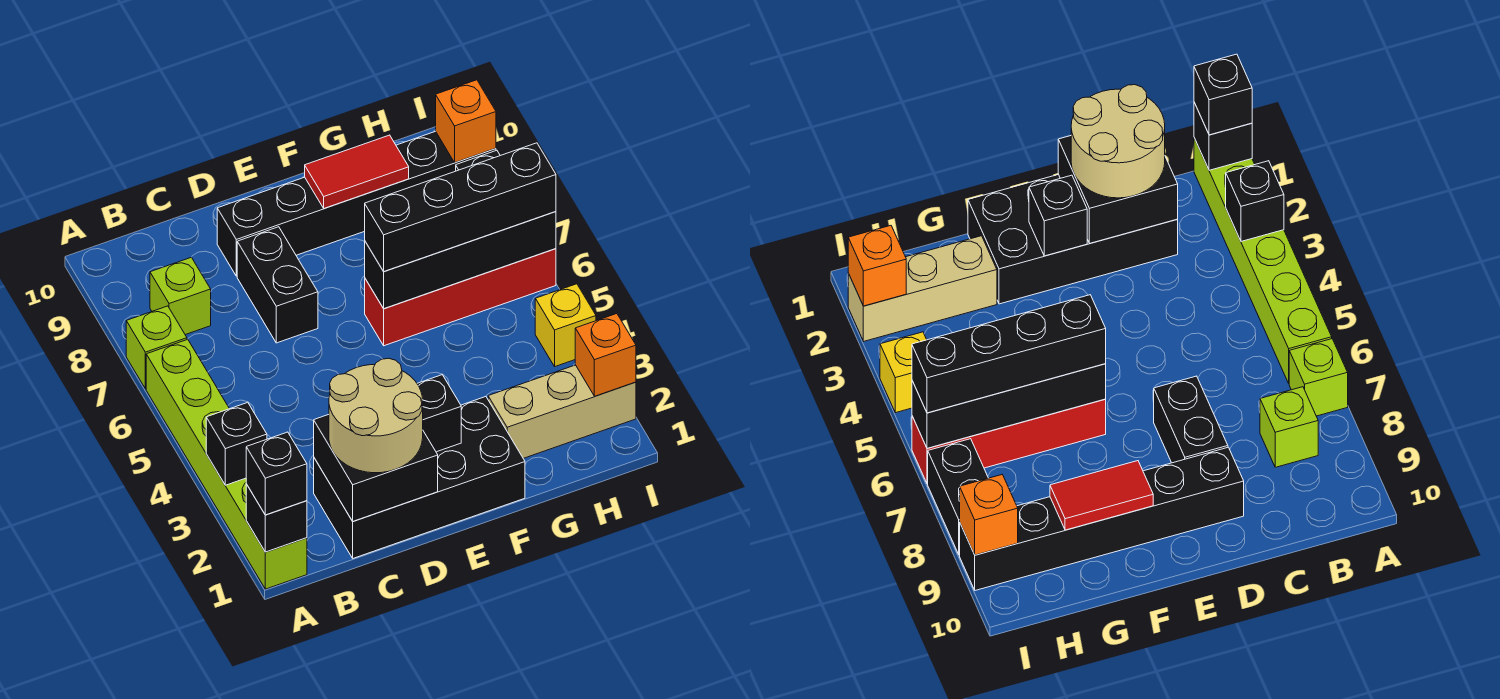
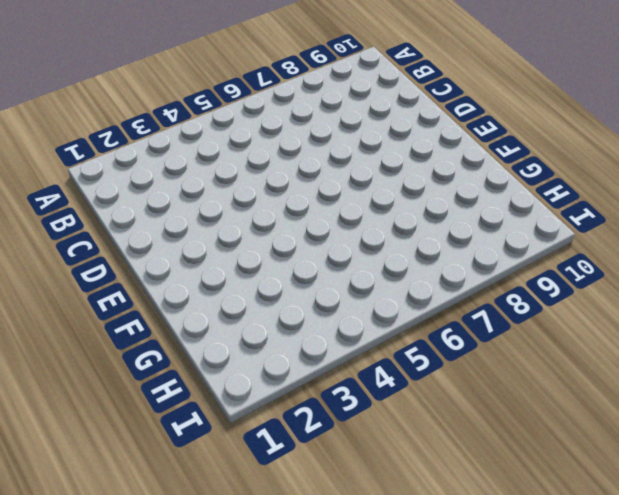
none -> lime brick A1:A6 level 1
none -> lime brick A7 level 1
none -> lime brick B8 level 1

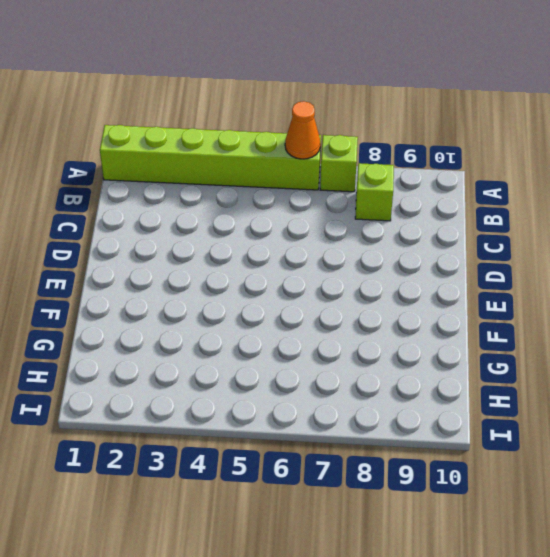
orange cone A6 level 2 -> none
none -> black brick C1:F2 level 1
none -> black brick D7:D8 level 1
none -> black brick D9:I9 level 1

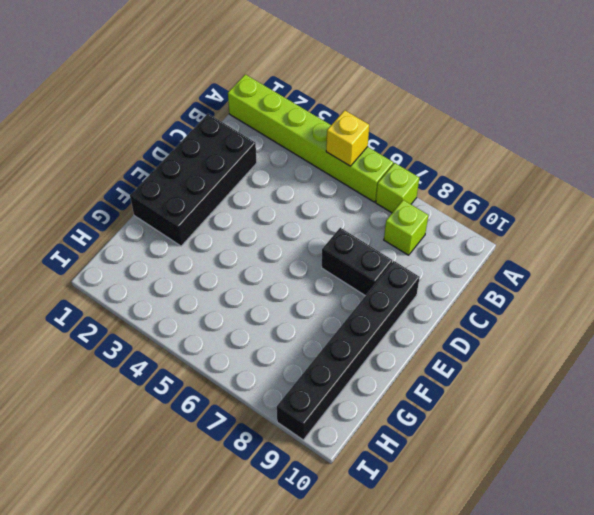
yellow brick A5 level 2 -> yellow brick I4 level 1
none -> red brick F6:I6 level 1
none -> tan brick G2:I2 level 1
none -> black brick I7:I8 level 1

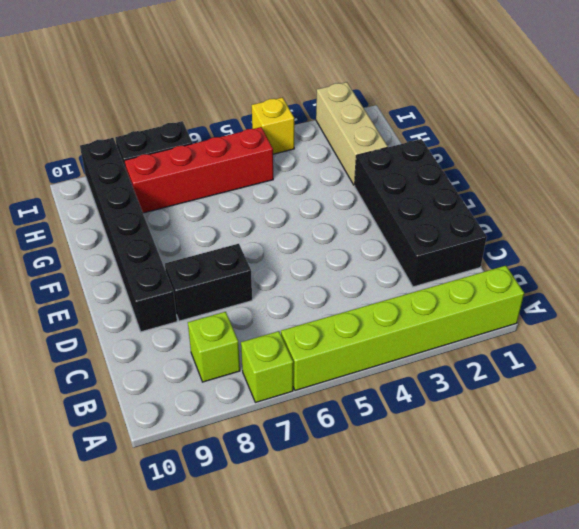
red brick H5:H8 level 1 -> red brick F6:I6 level 1
none -> black brick A1 level 2
none -> black brick A3 level 2
none -> black brick C1:D2 level 2

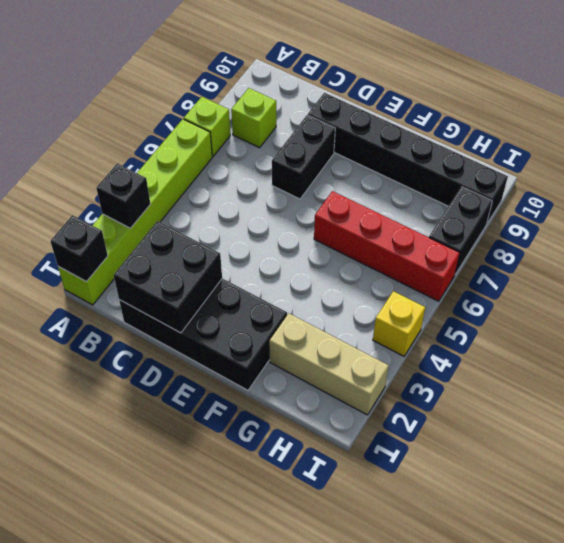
none -> black brick E2 level 2
none -> black brick F6:I6 level 2
none -> red tile F9:G9 level 2

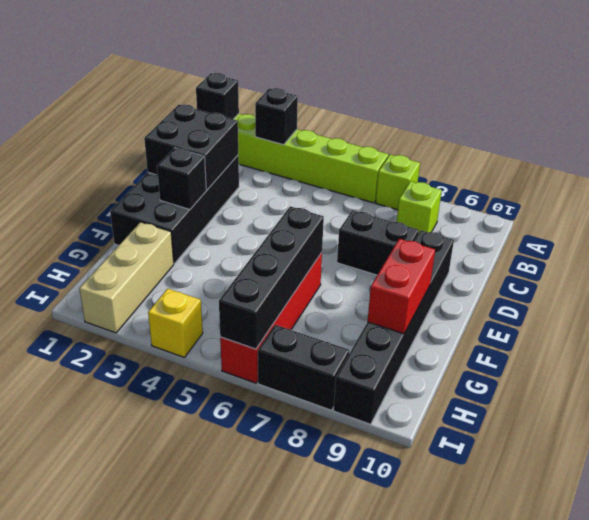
red brick F9:G9 level 2 -> red tile F9:G9 level 2
none -> orange brick I2 level 2
none -> orange brick I9 level 2
none -> black brick A1 level 3

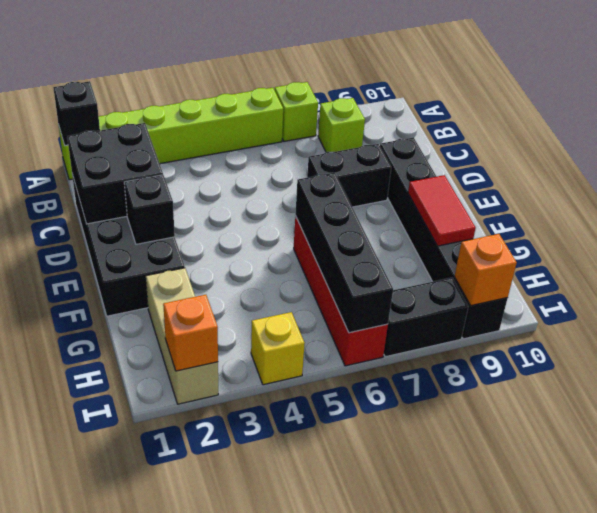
none -> black brick A3 level 2
none -> black brick A1 level 3
none -> tan round brick C1:D2 level 3

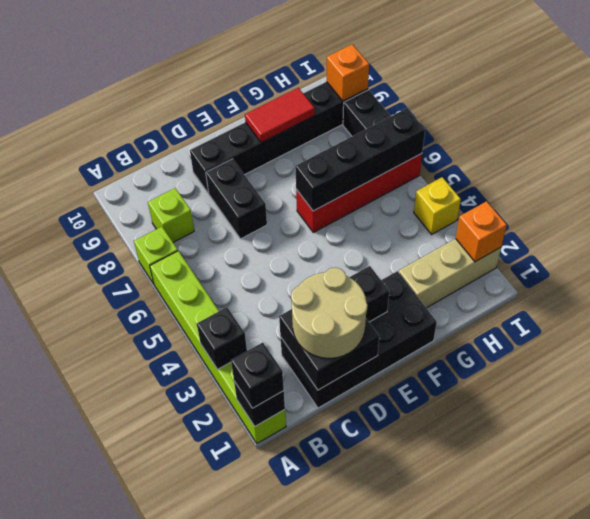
none -> black brick F6:I6 level 3

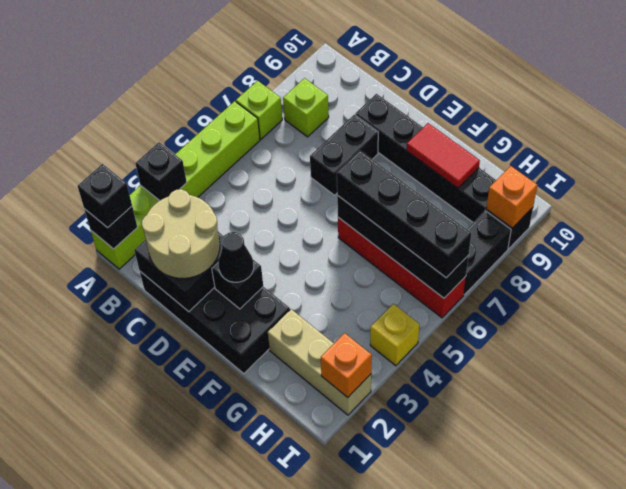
black cone E2 level 3 -> none

